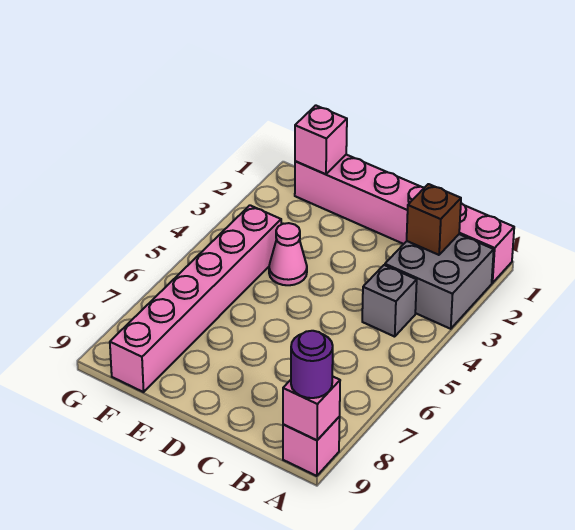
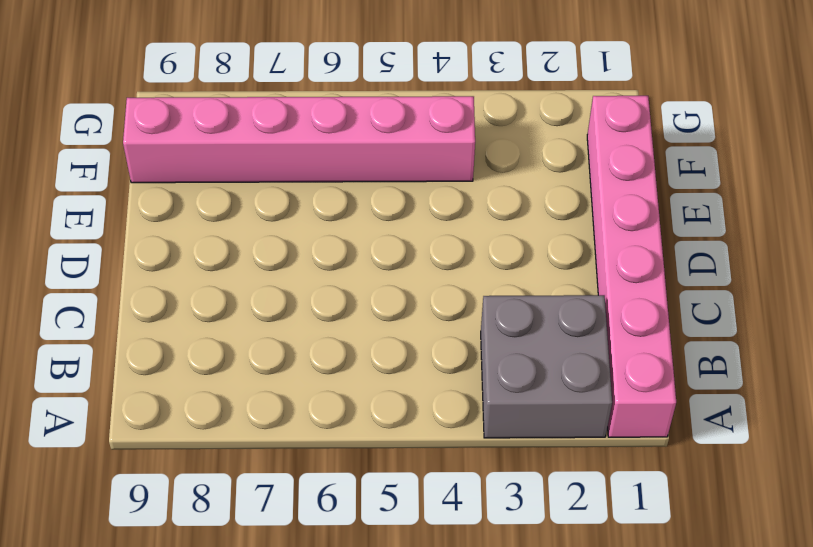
none -> pink brick A9 level 1
none -> grey brick B4 level 1

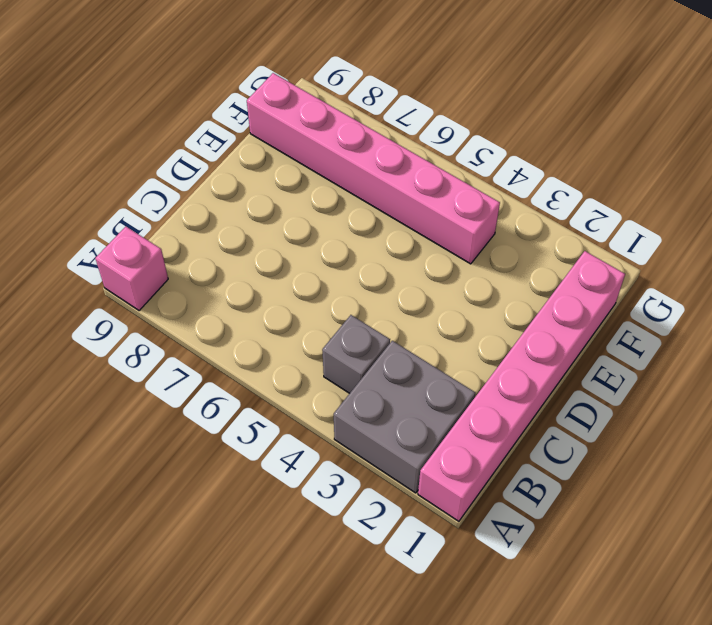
none -> pink cone E4 level 1
none -> pink brick A9 level 2

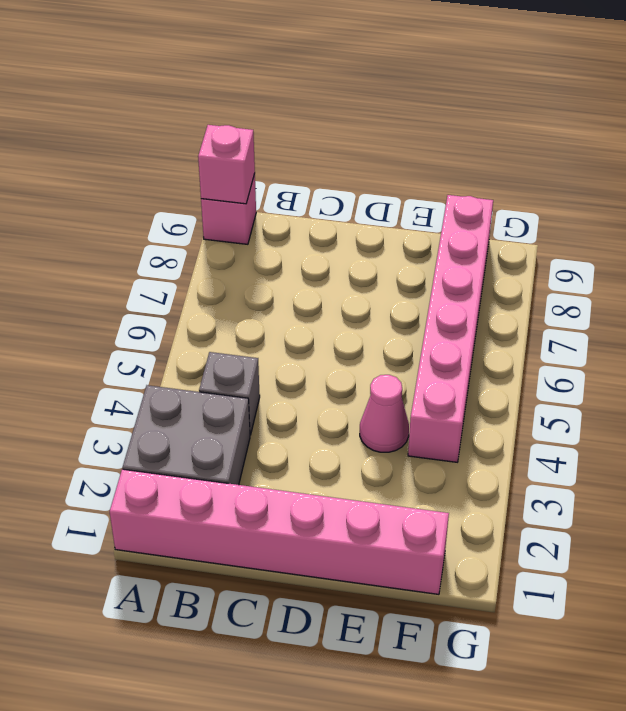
none -> brown brick B2 level 2
none -> pink brick F1 level 2

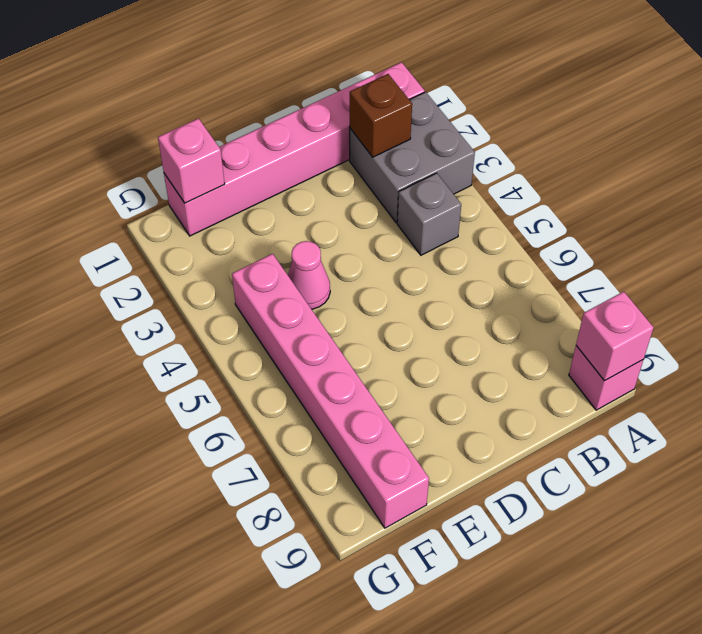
none -> purple round brick A9 level 3

